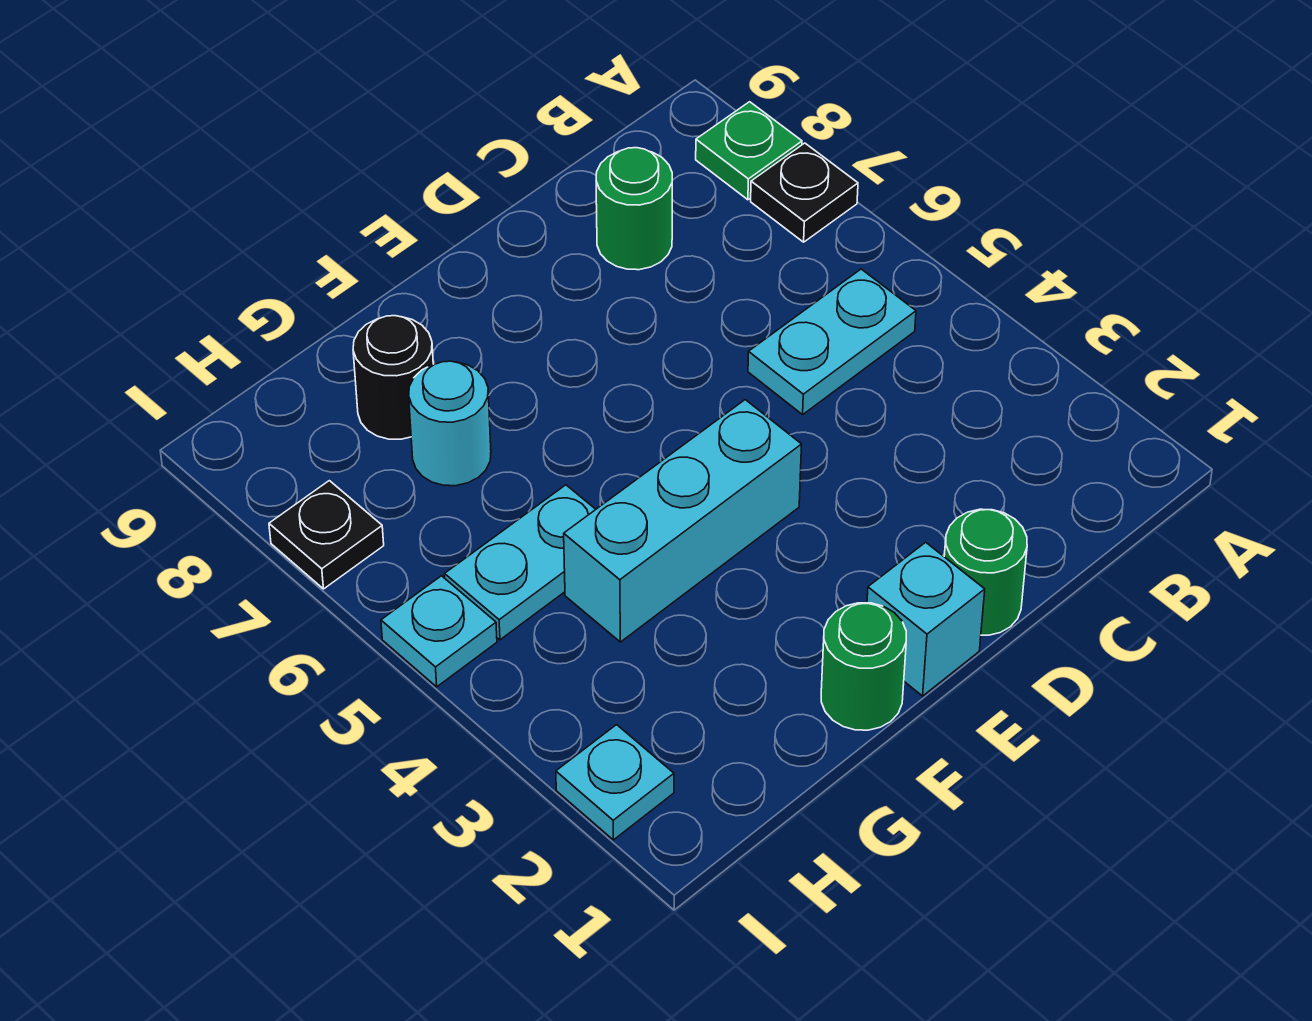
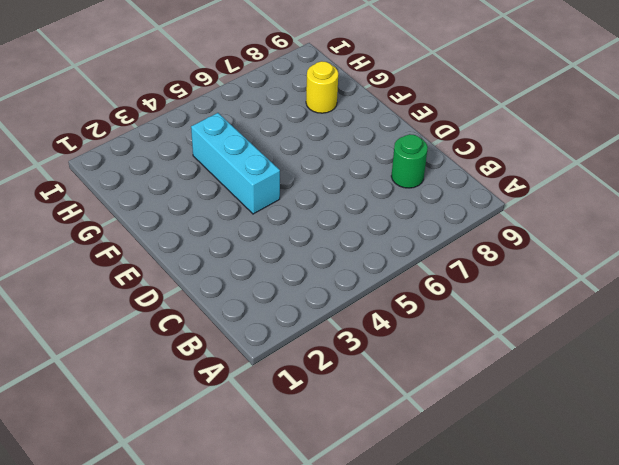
yellow round brick G8 level 1 -> black round brick G8 level 1
none -> black plate A7 level 1
none -> green plate A8 level 1
none -> cyan plate B5:C5 level 1

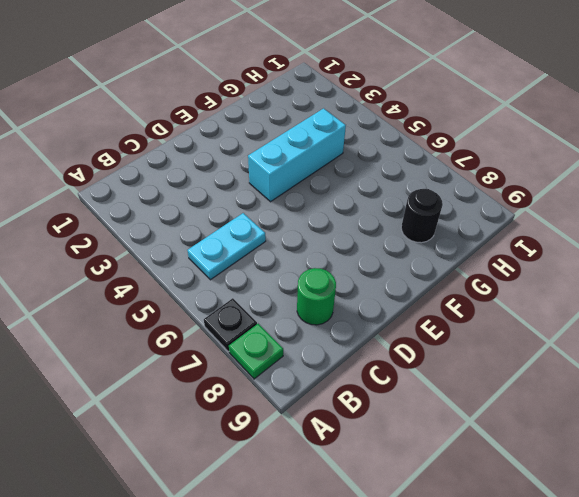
none -> green round brick D1 level 1
none -> cyan brick E1 level 1
none -> green round brick F1 level 1

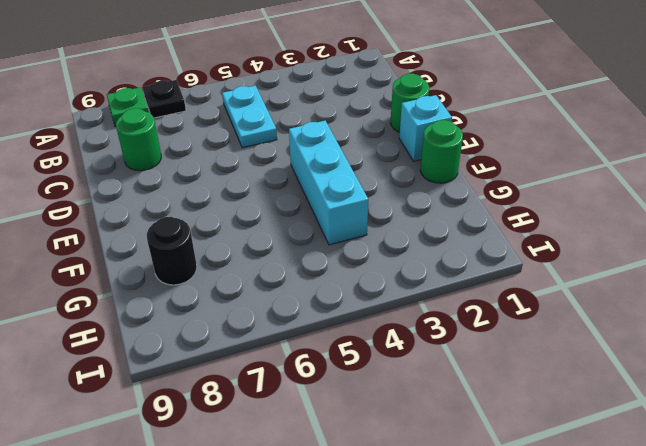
none -> cyan plate G5:H5 level 1
none -> cyan round brick G7 level 1
none -> cyan plate I2 level 1

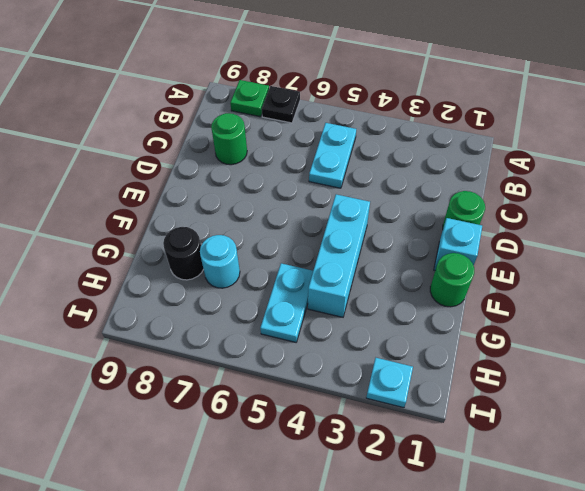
none -> cyan plate I5 level 1
none -> black plate I7 level 1

